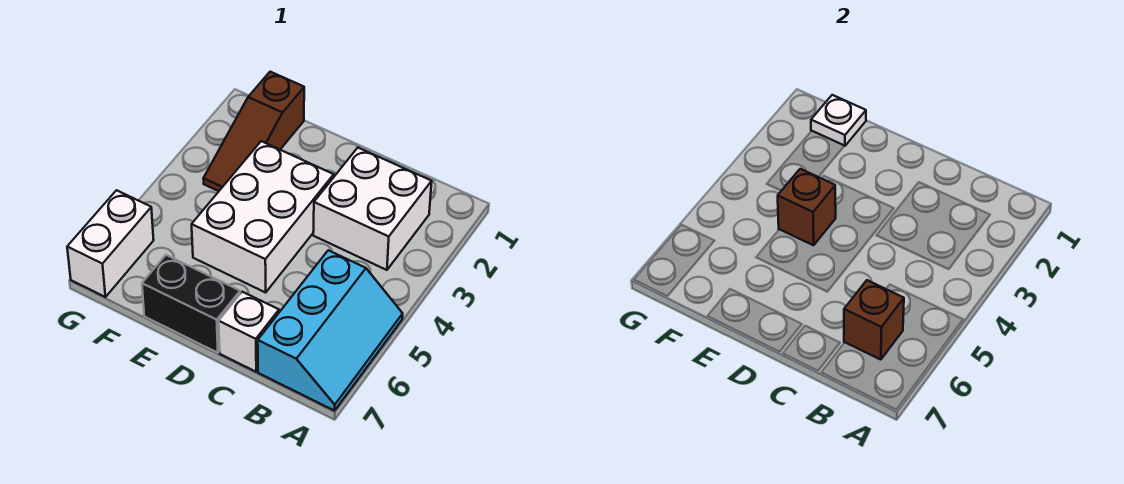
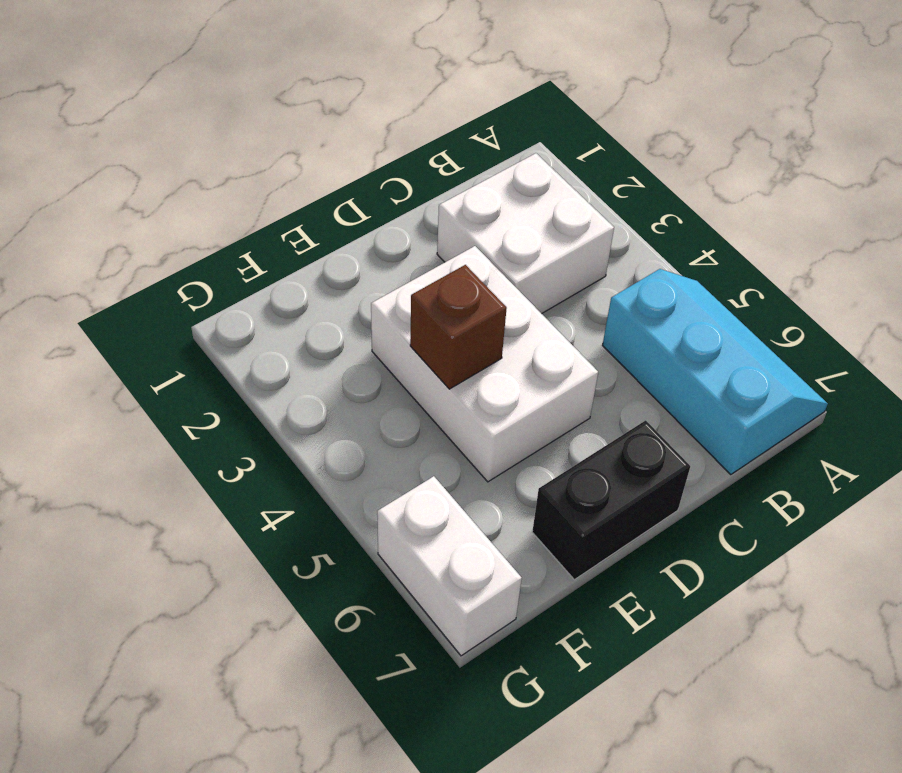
none -> white brick C7 level 1
none -> brown slope F1:F3 level 1 top 1

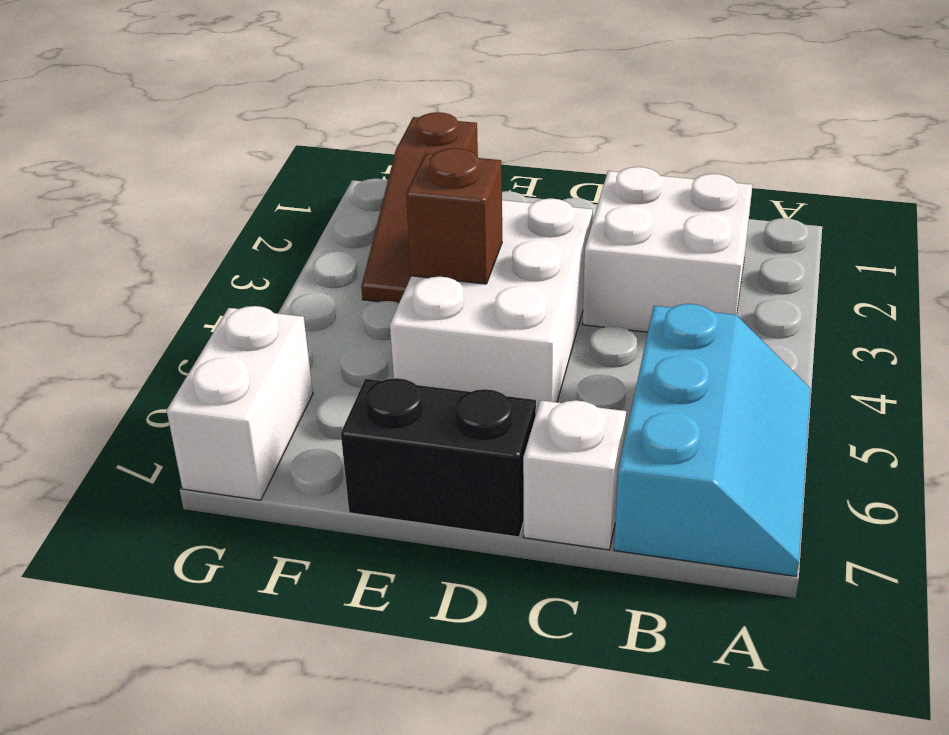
none -> brown brick B6 level 2
none -> white plate F1 level 2

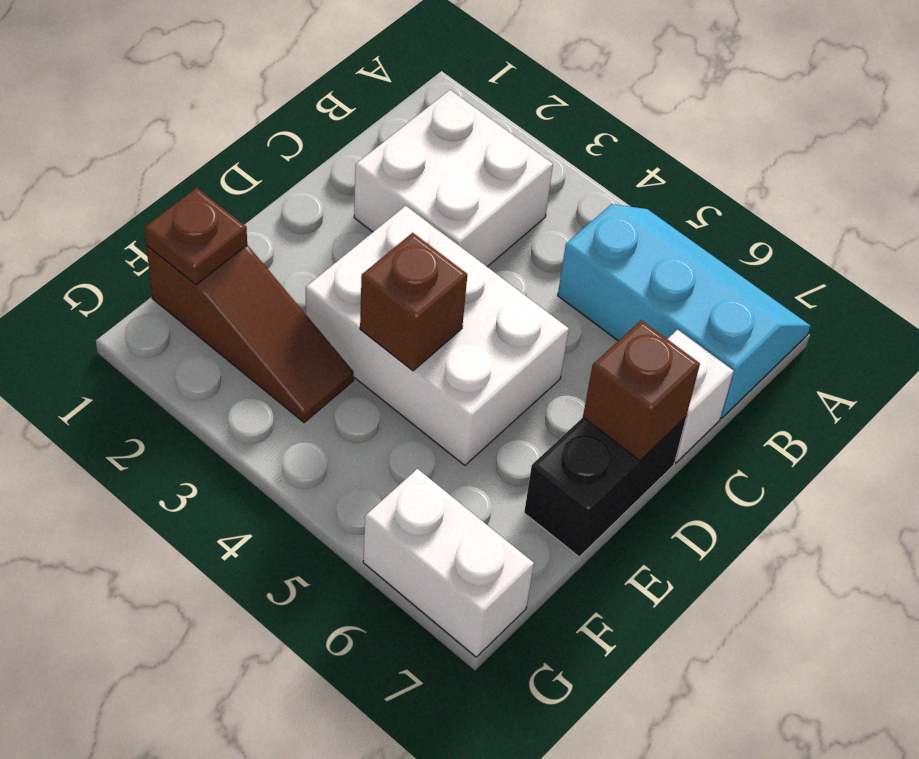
brown brick D7 level 2 -> brown brick B6 level 2
brown plate F1 level 2 -> white plate F1 level 2

